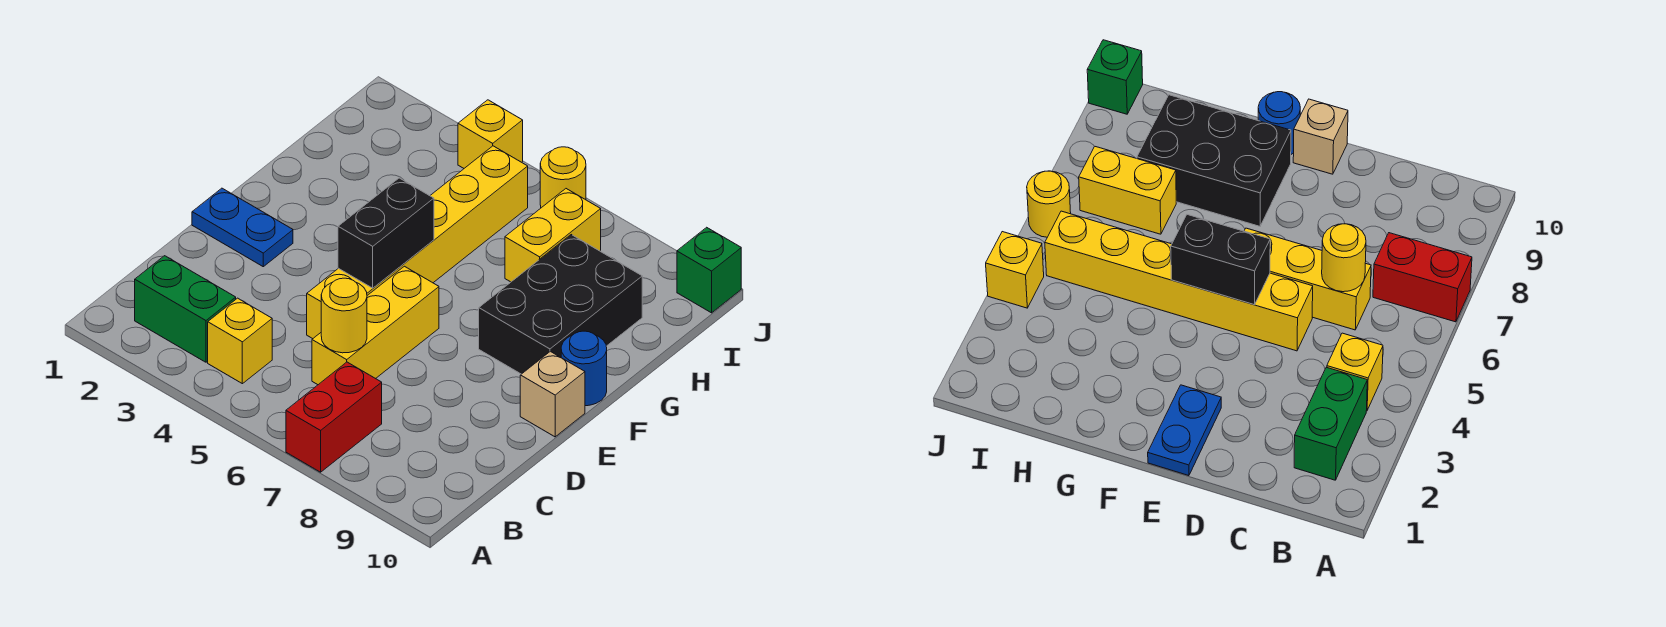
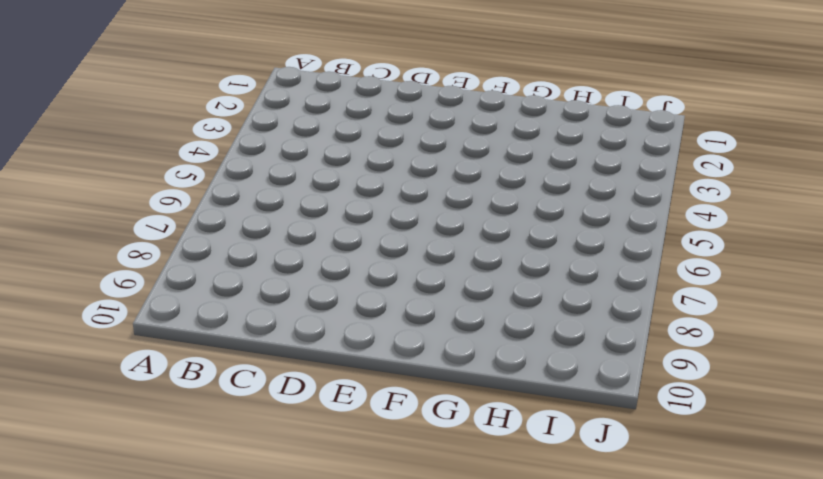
none -> red brick A7:B7 level 1
none -> green brick B2:B3 level 1
none -> yellow brick B4 level 1

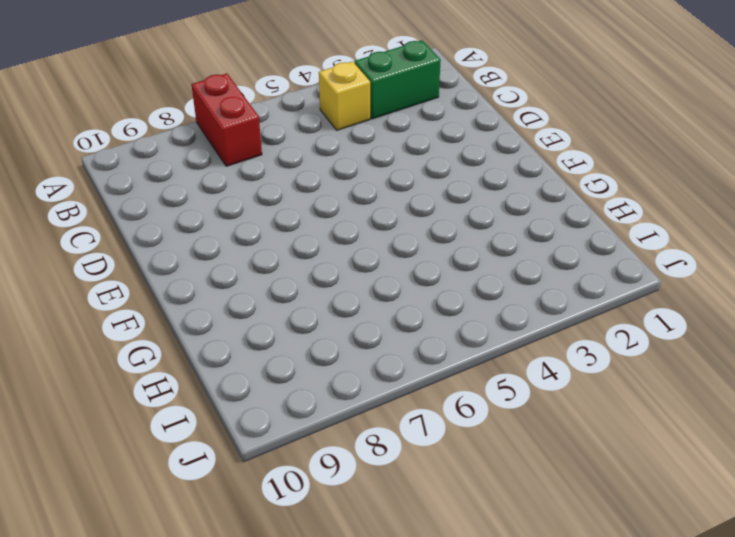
none -> yellow brick C6:E6 level 1
none -> yellow brick D5:I5 level 1
none -> blue plate E1:E2 level 1

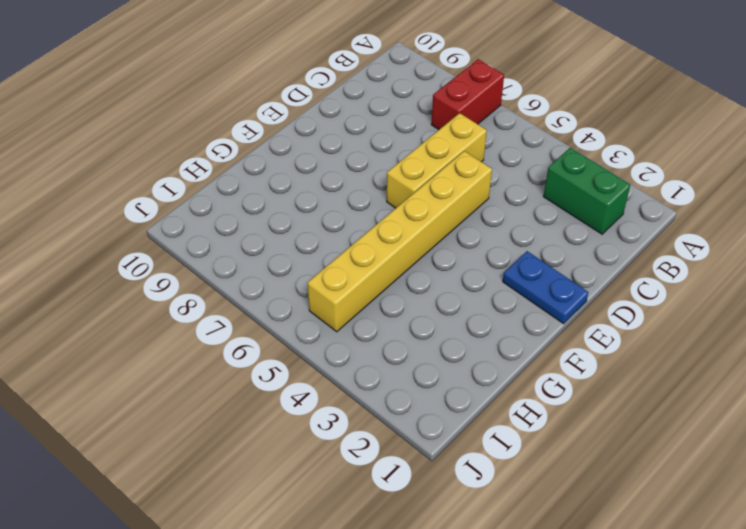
none -> yellow brick B4 level 1
none -> tan brick E10 level 1
none -> black brick F8:H9 level 1

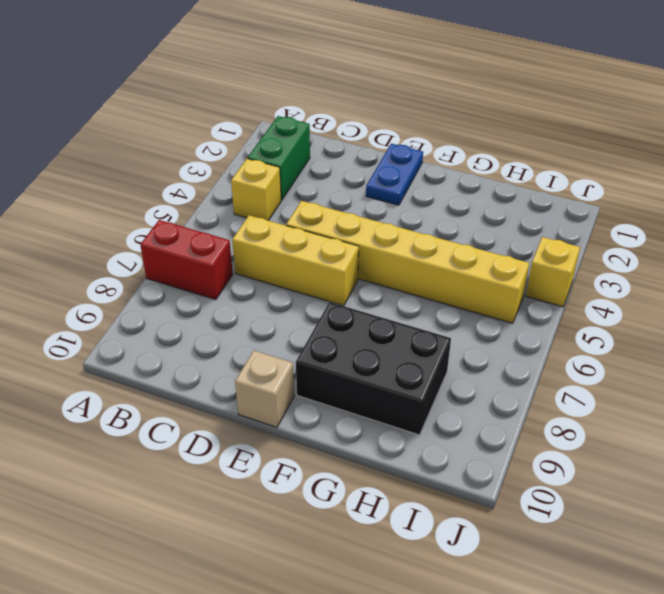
none -> blue round brick F10 level 1
none -> yellow brick H7:I7 level 1
none -> yellow round brick J6 level 1

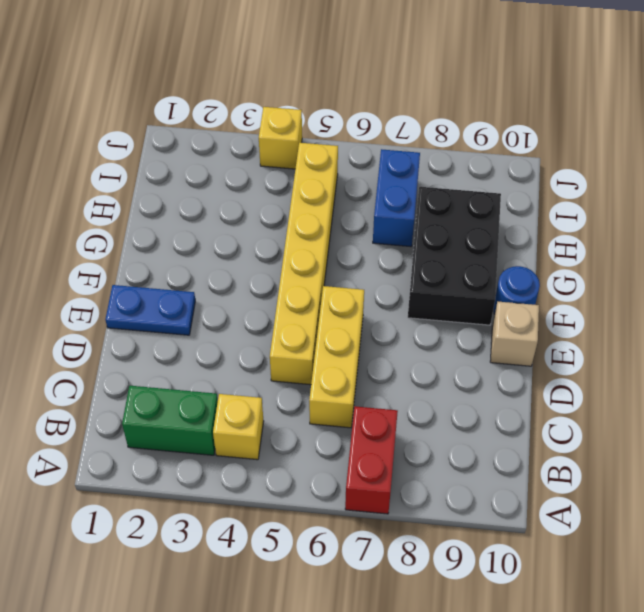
blue brick H7:I7 level 1 -> yellow brick H7:I7 level 1
none -> yellow round brick J6 level 1
none -> green brick J10 level 1
none -> yellow round brick C6 level 2

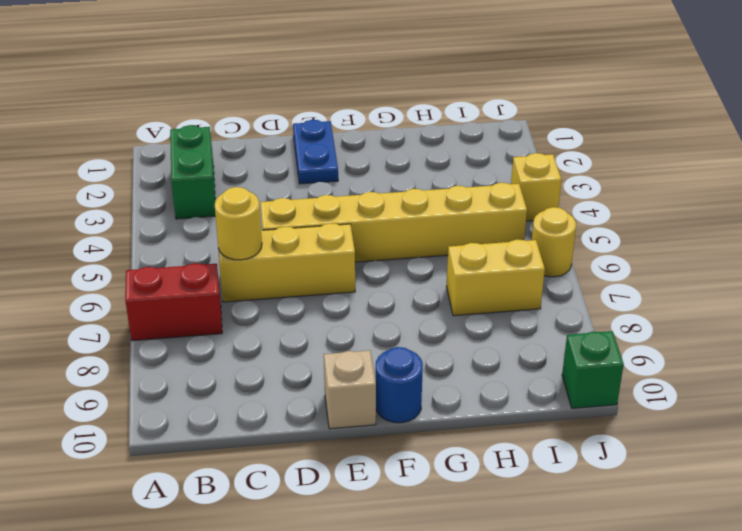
none -> yellow brick B4 level 1
none -> black brick F8:H9 level 1
none -> black brick E5:F5 level 2

